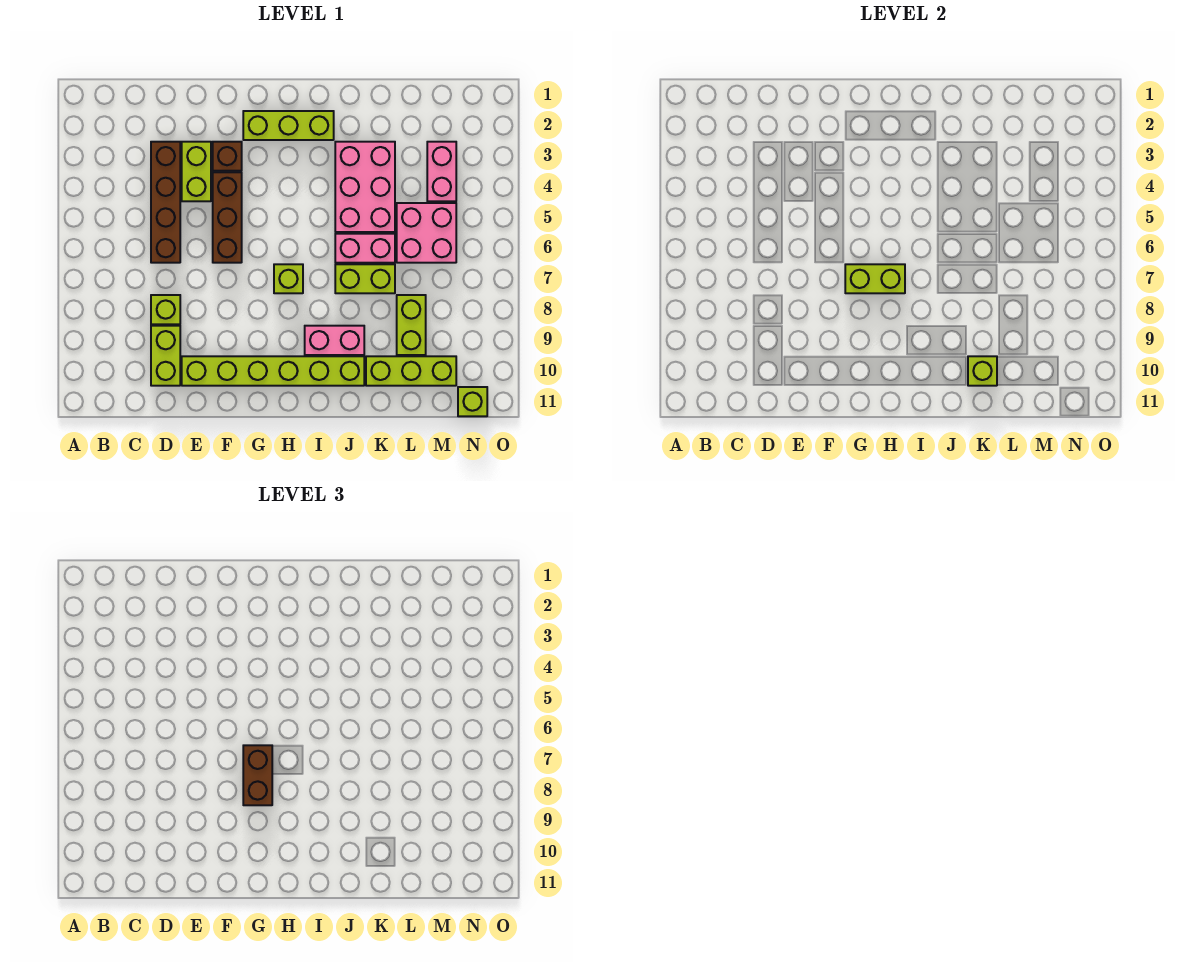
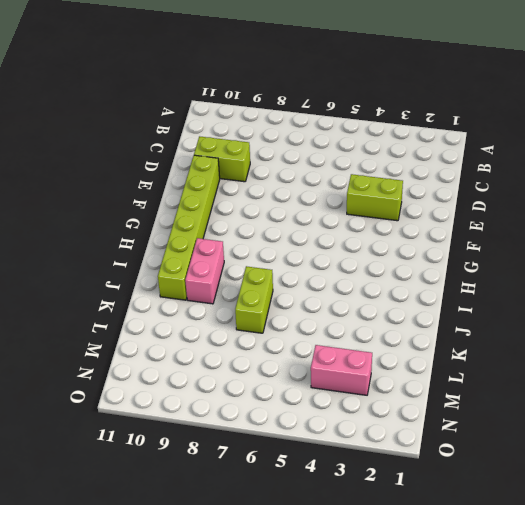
none -> brown brick D3:D6 level 1
none -> lime brick D8 level 1
none -> brown brick F3 level 1

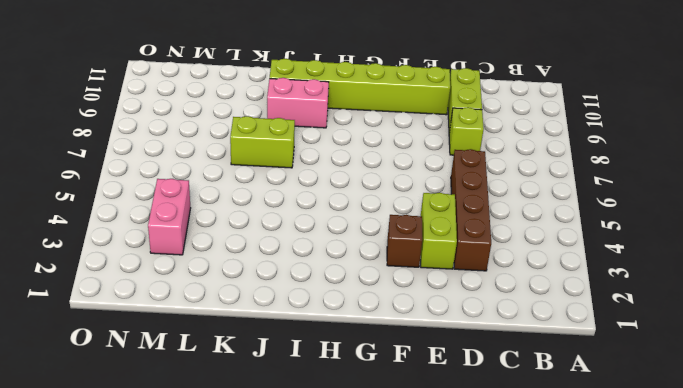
none -> brown brick F4:F6 level 1
none -> lime brick G2:I2 level 1
none -> lime brick H7 level 1

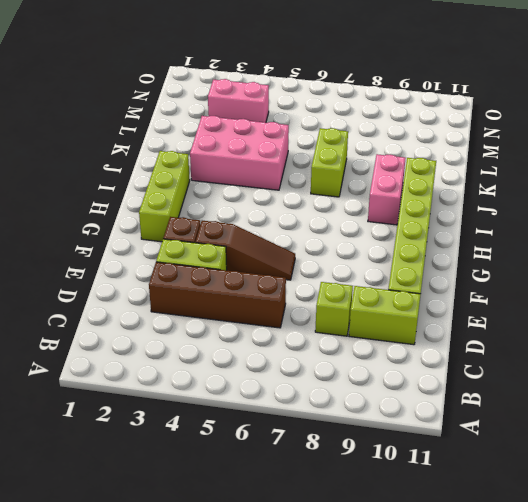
brown slope F4:F6 level 1 top 4 -> brown brick F4:F6 level 1
none -> lime brick H7 level 1
none -> pink brick J6:K6 level 1
none -> lime brick K10:M10 level 1

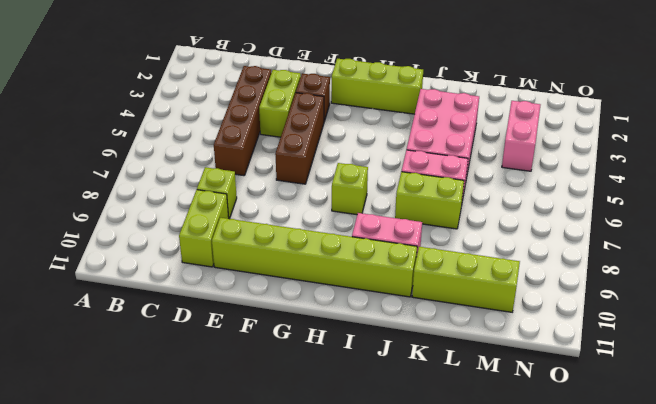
none -> pink brick L5:M6 level 1
none -> lime brick L8:L9 level 1
none -> lime brick N11 level 1

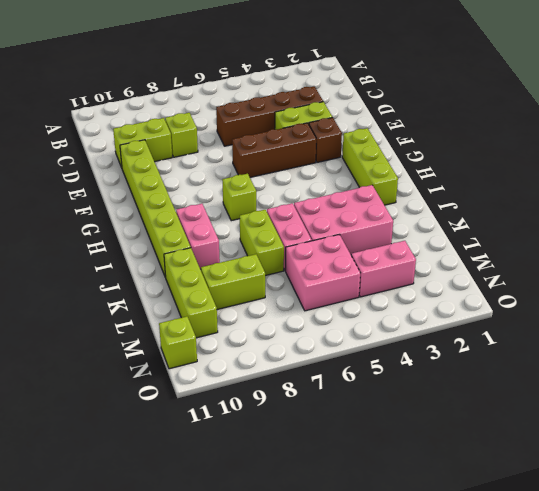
none -> lime brick G7:H7 level 2
none -> lime brick K10 level 2
none -> brown brick G7:G8 level 3

